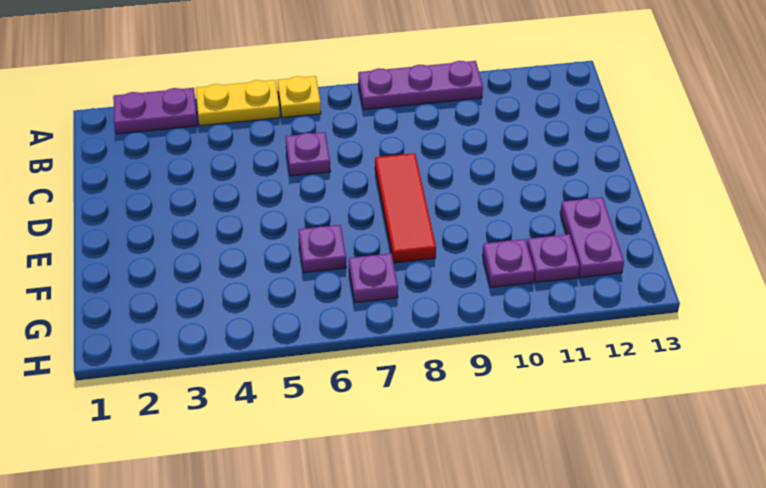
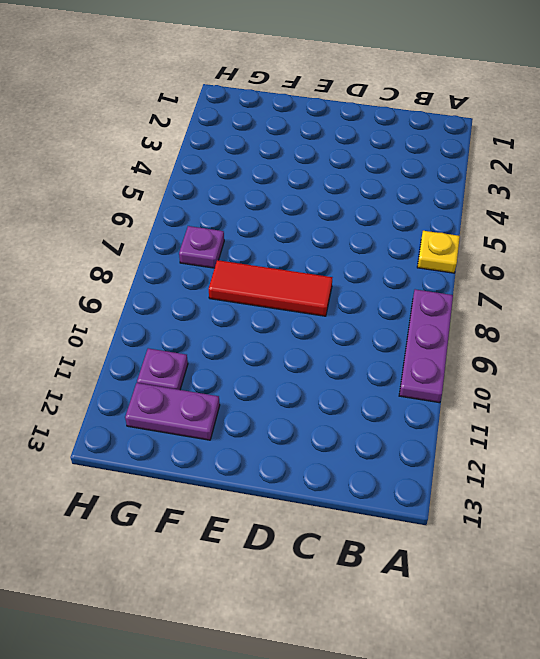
none -> purple plate A2:A3 level 1
none -> yellow plate A4:A5 level 1

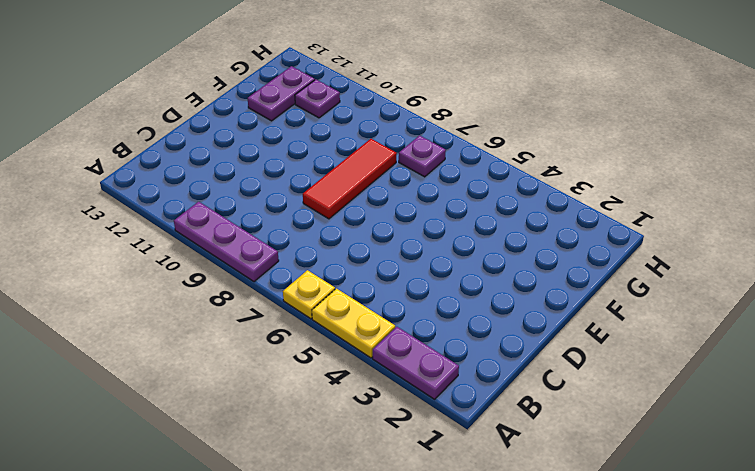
none -> purple plate C6 level 1
none -> purple plate F6 level 1

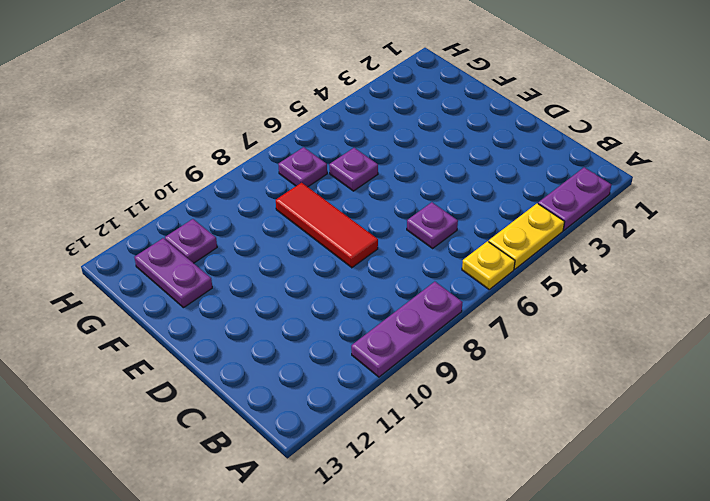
none -> purple plate G10 level 1

